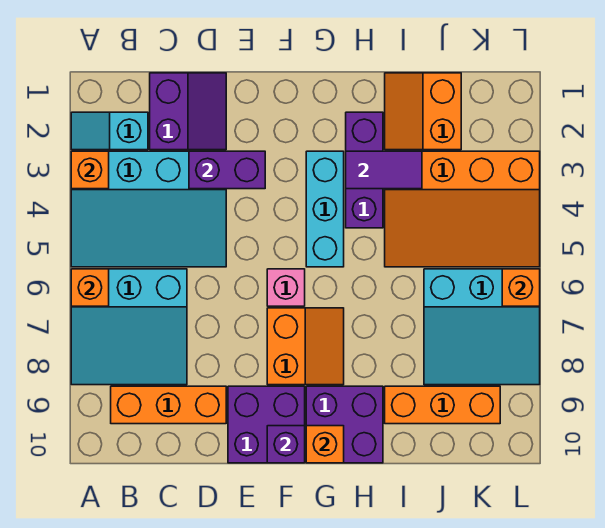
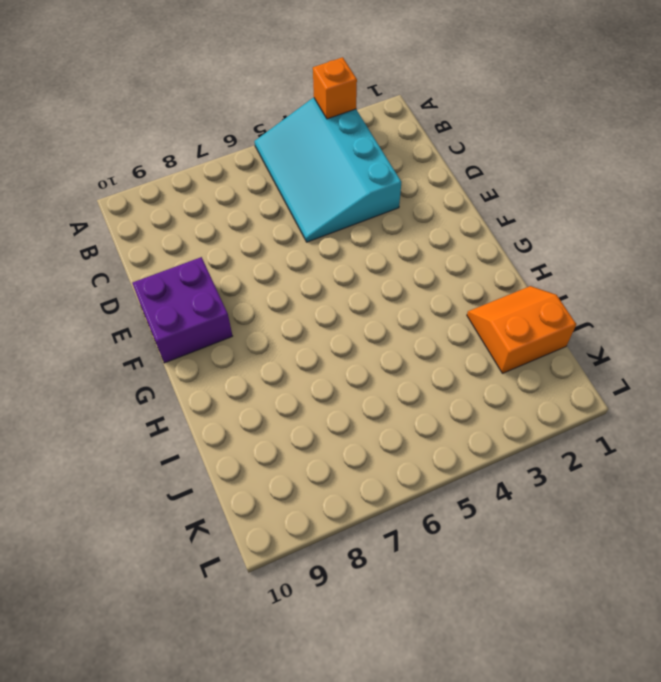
none -> cyan slope A2:B2 level 1 top B
none -> cyan slope A6:C8 level 1 top 6
none -> orange brick B9:D9 level 1

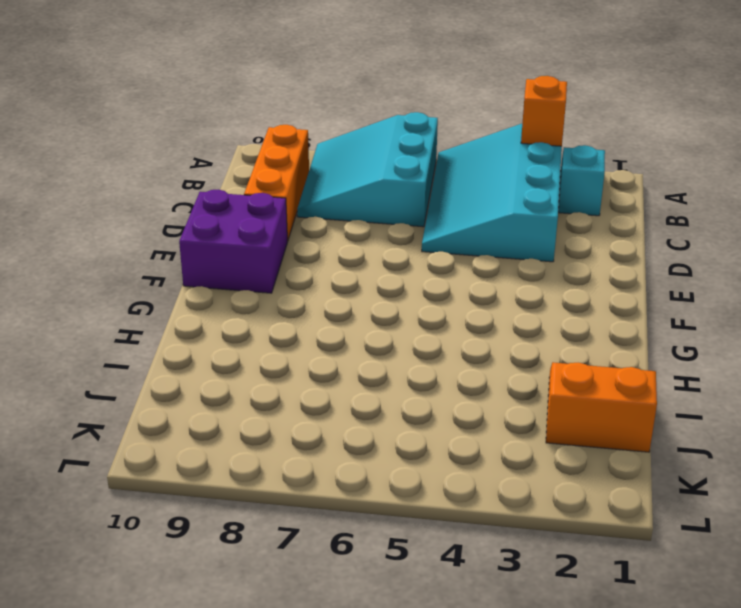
none -> purple slope C1:D2 level 1 top C
none -> pink brick F6 level 1
none -> orange slope F7:G8 level 1 top F

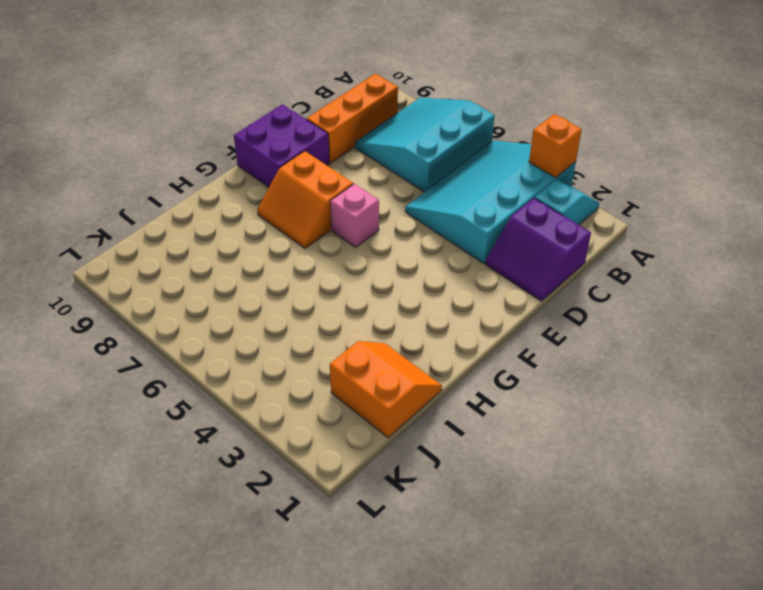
none -> cyan brick G3:G5 level 1
none -> purple brick G9:H10 level 1
none -> purple brick H2:H4 level 1

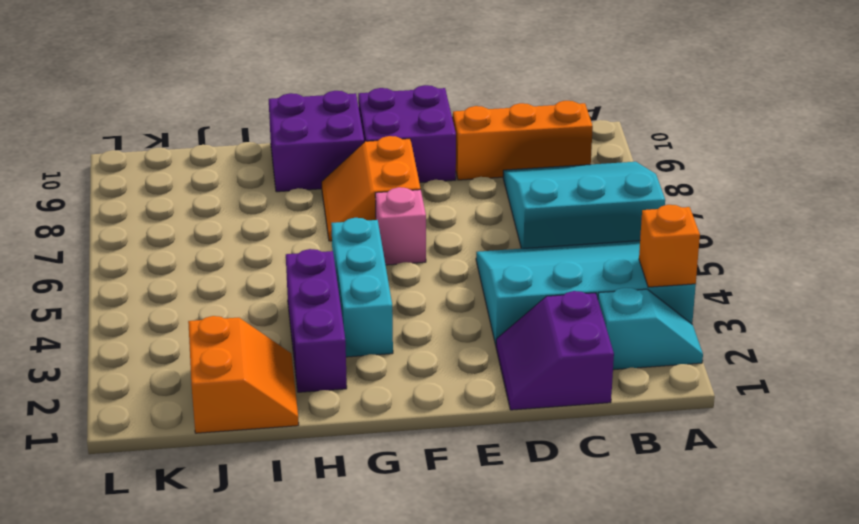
none -> orange slope I3:L5 level 1 top 3
none -> orange brick I9:K9 level 1
none -> cyan slope J6:L8 level 1 top 6

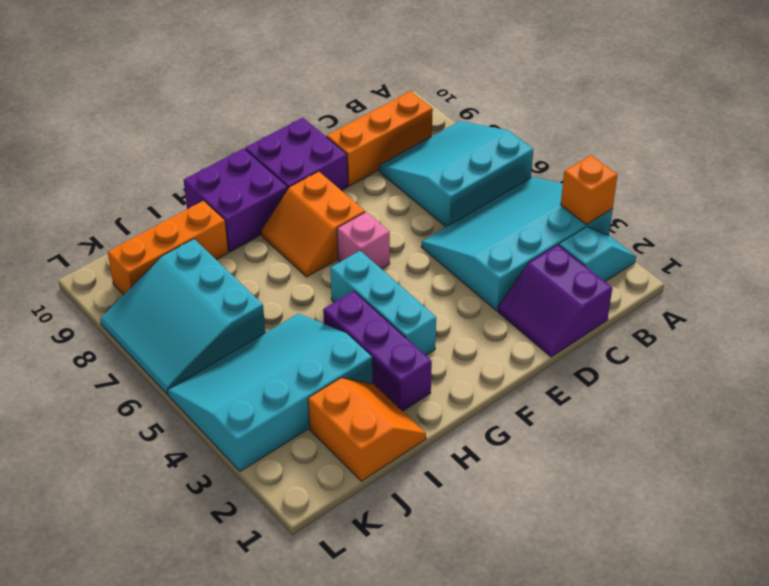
cyan slope I3:L5 level 1 top 3 -> orange slope I3:L5 level 1 top 3
cyan slope J6:L8 level 1 top J -> cyan slope J6:L8 level 1 top 6
none -> orange brick A6 level 2
none -> purple brick D3:E3 level 2
none -> purple brick F10 level 2

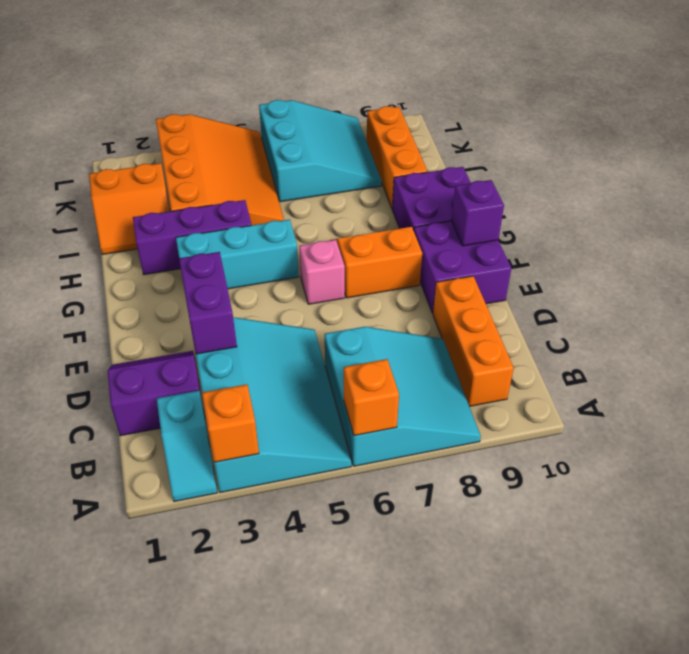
none -> orange brick G10 level 2
none -> purple tile H3:I3 level 2
none -> orange brick L6 level 2

